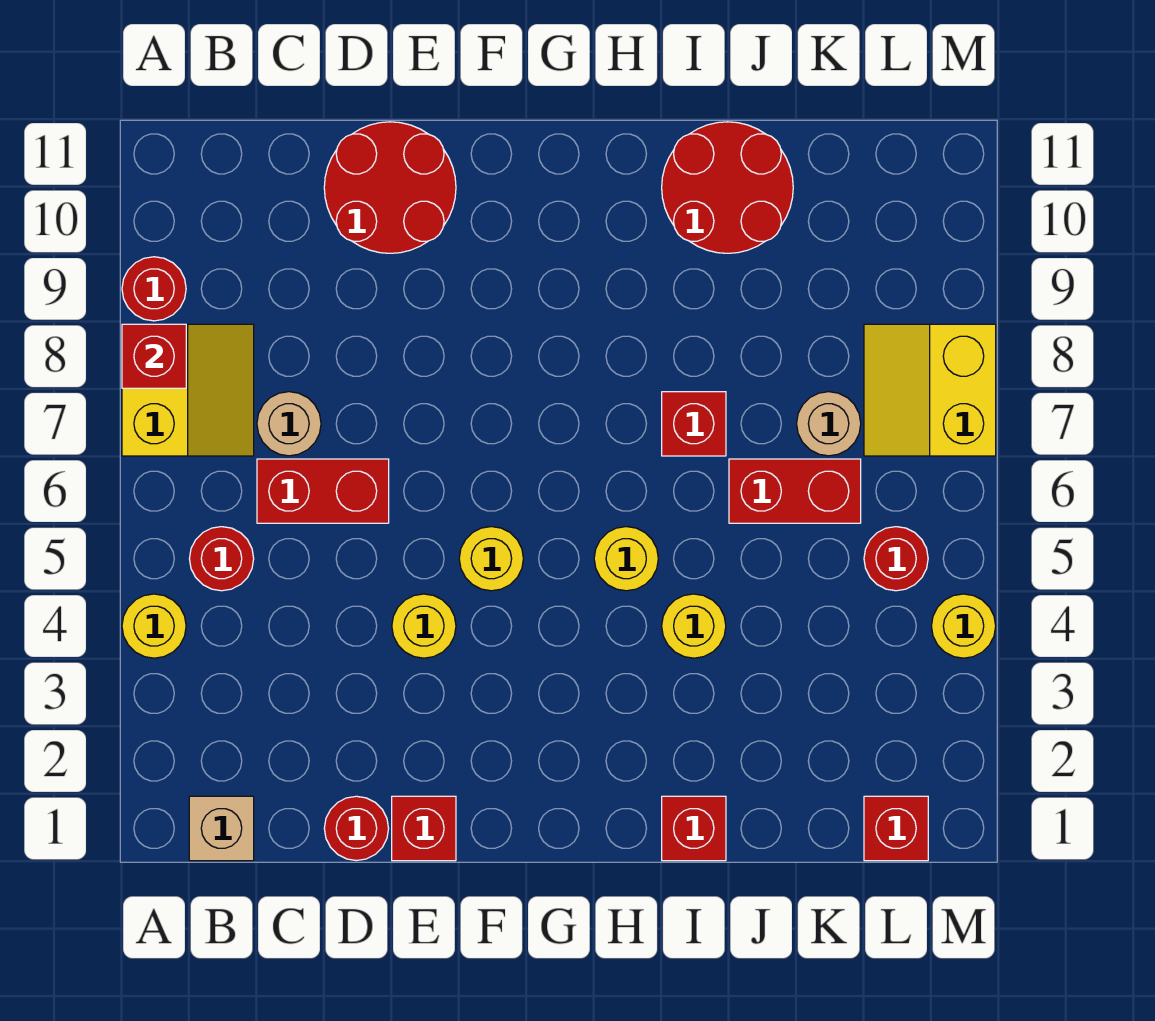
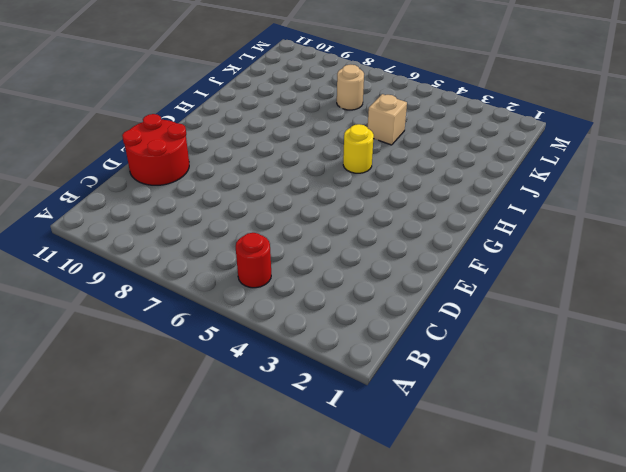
tan brick J5 level 1 -> tan brick B1 level 1
none -> yellow round brick A4 level 1
none -> yellow slope A7:B8 level 1 top A
none -> red round brick A9 level 1

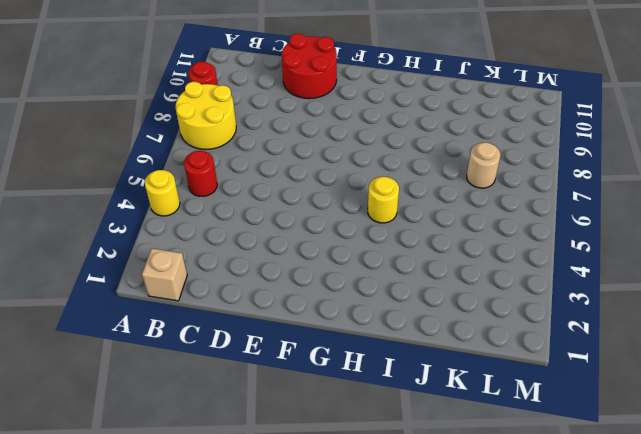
yellow round brick A7:B8 level 1 -> yellow slope A7:B8 level 1 top A
none -> red brick C6:D6 level 1
none -> tan round brick C7 level 1
none -> red round brick D1 level 1

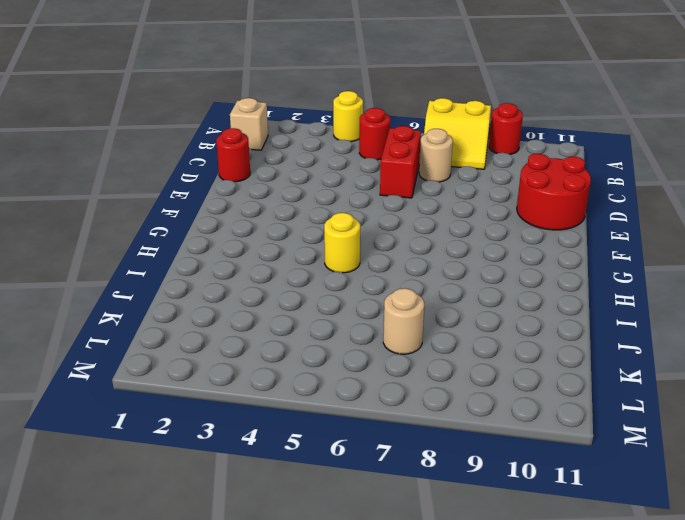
none -> red brick E1 level 1
none -> yellow round brick E4 level 1
none -> yellow round brick F5 level 1

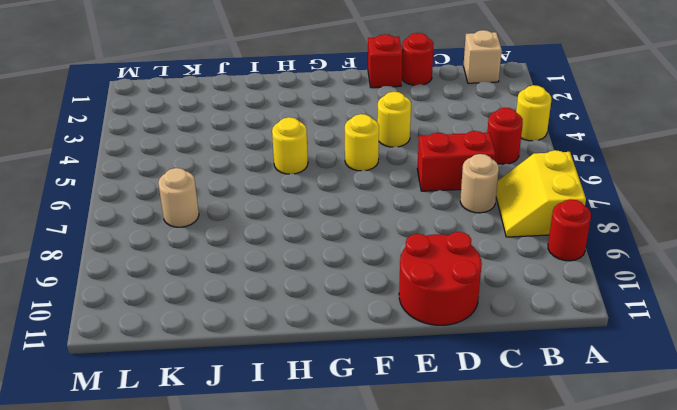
none -> red brick I1 level 1
none -> yellow round brick I4 level 1
none -> red brick I7 level 1

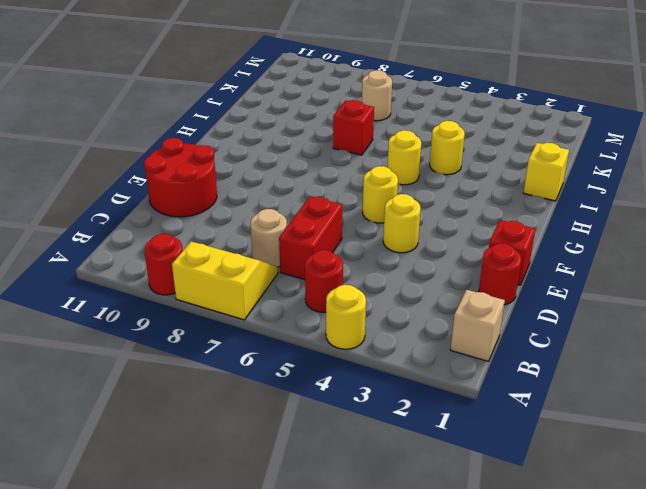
yellow brick I1 level 1 -> red brick I1 level 1
none -> red round brick I10:J11 level 1
none -> red brick J6:K6 level 1
none -> red brick L1 level 1

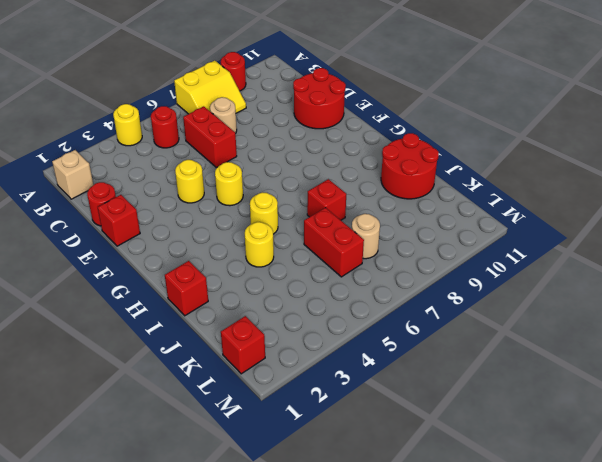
none -> red round brick L5 level 1
none -> yellow slope L7:M8 level 1 top M
none -> yellow round brick M4 level 1

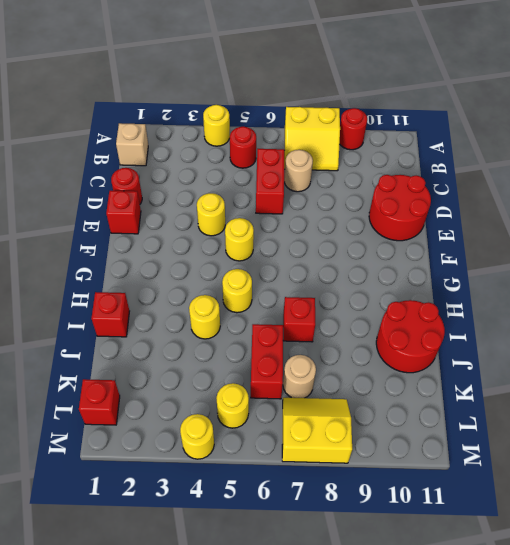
yellow round brick L5 level 1 -> red round brick L5 level 1
none -> red brick A8 level 2

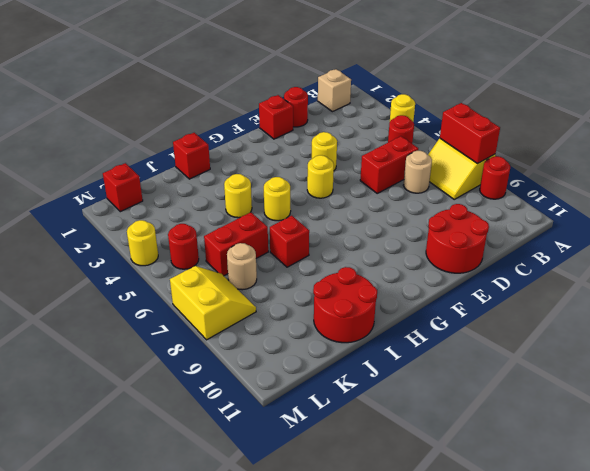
red brick A7:A8 level 2 -> red brick A8 level 2

